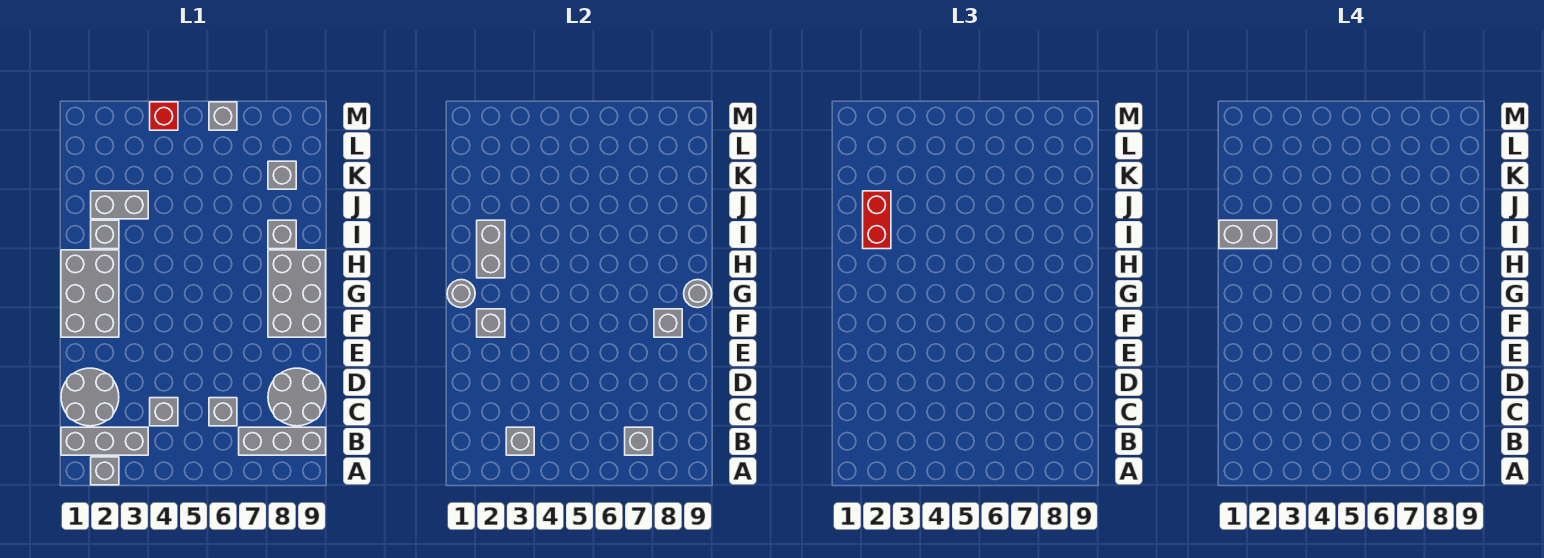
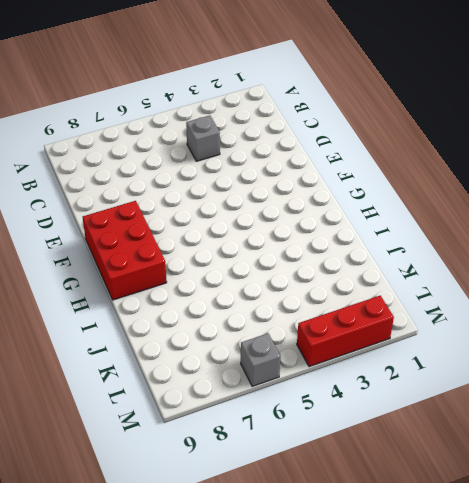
red brick F8:H9 level 1 -> grey brick F8:H9 level 1
red brick M2:M4 level 1 -> red brick M4 level 1
none -> grey brick A2 level 1
none -> grey brick B1:B3 level 1
none -> grey brick B7:B9 level 1

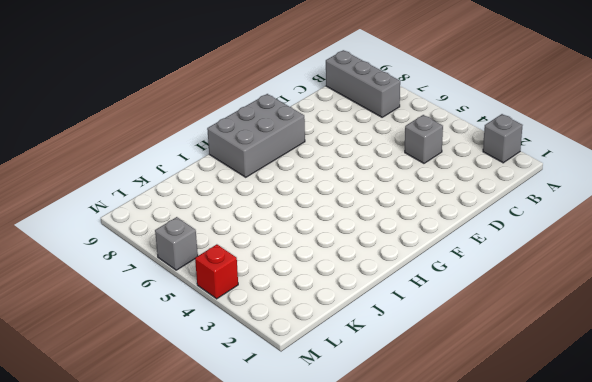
none -> grey brick B1:B3 level 1
none -> grey round brick C1:D2 level 1
none -> grey brick C6 level 1

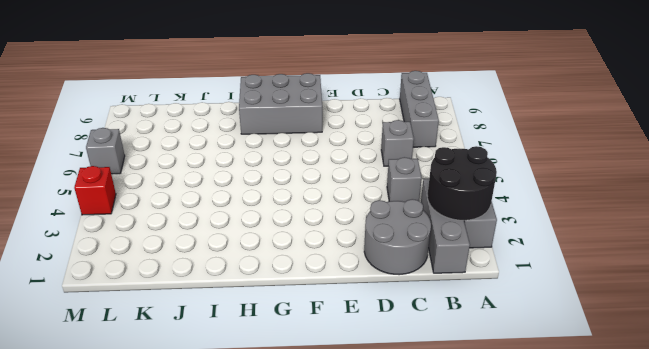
black round brick A2:B3 level 2 -> grey brick B3 level 2
none -> grey round brick C8:D9 level 1
none -> grey brick F1:H2 level 1
none -> grey brick I2 level 1

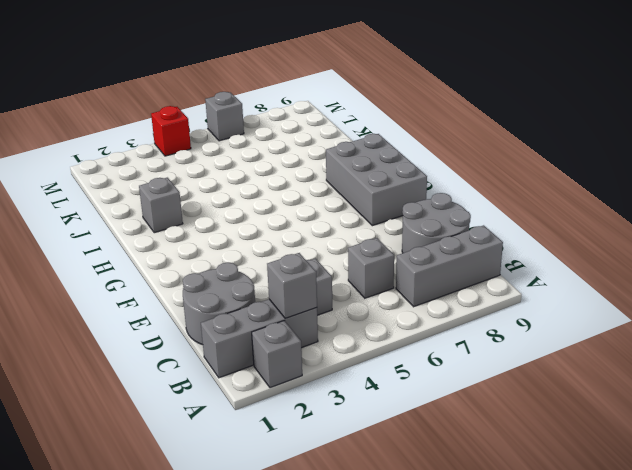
none -> grey brick F1:H2 level 1
none -> grey brick I8 level 1
none -> grey brick J2:J3 level 1

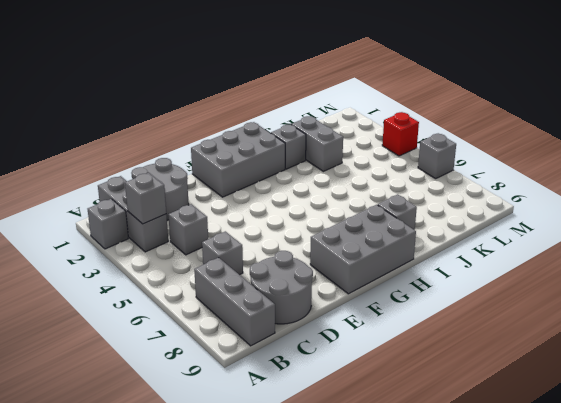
none -> grey brick K8 level 1
none -> grey brick B7 level 2
none -> grey brick F2 level 2

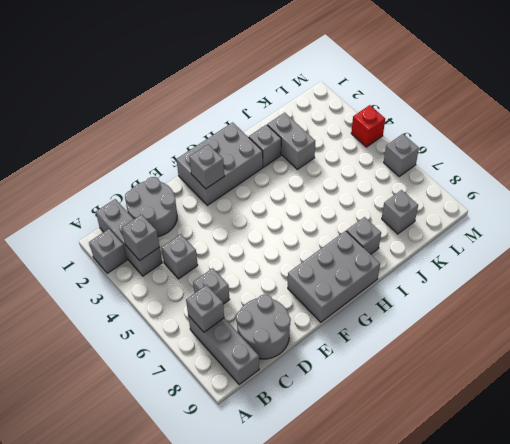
none -> grey brick F8 level 2
none -> grey round brick G1 level 2
none -> grey round brick G9 level 2

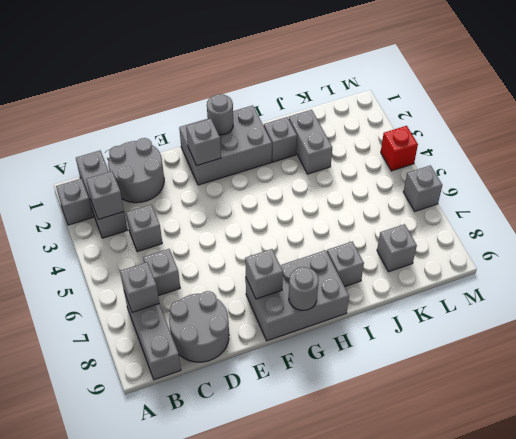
none -> grey brick H2:I2 level 2
none -> red brick I2:J2 level 3
none -> grey brick I1:I2 level 4

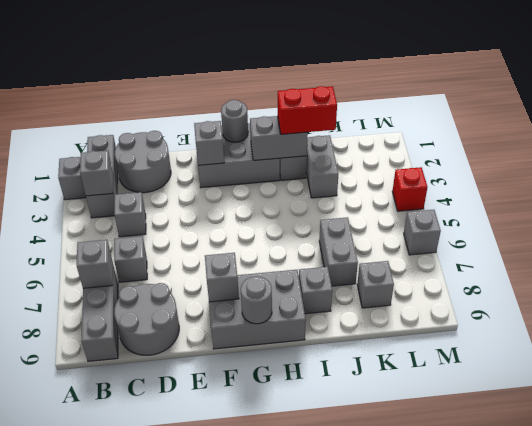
grey brick J6:J7 level 1 -> grey brick I1:I2 level 4

